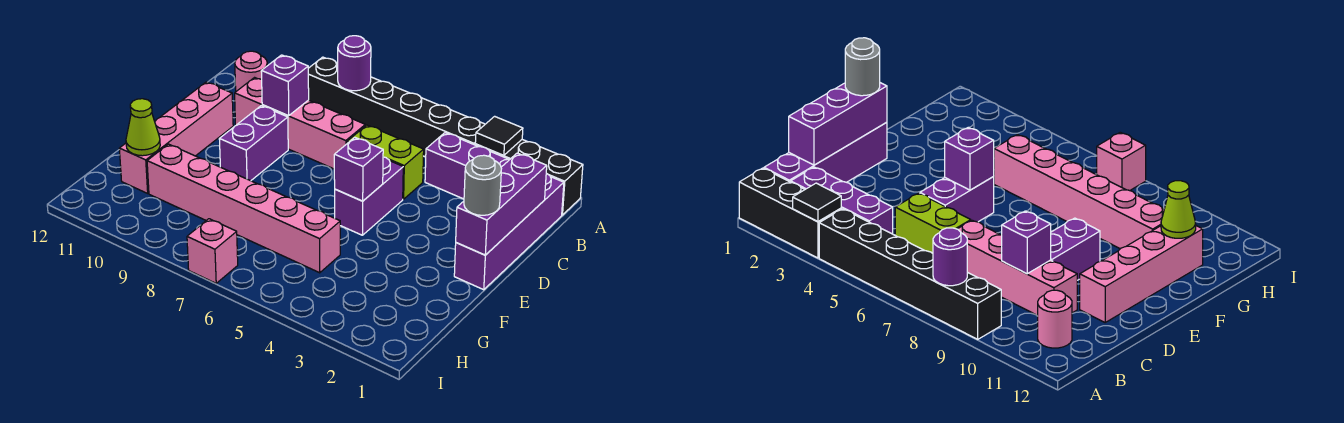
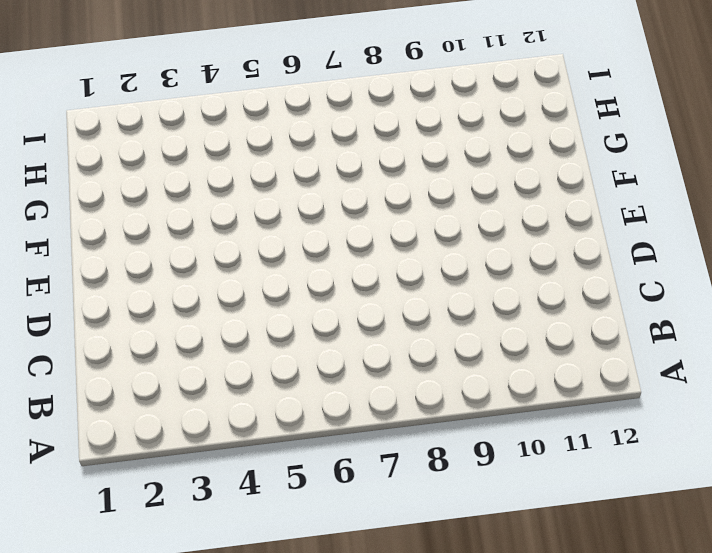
none -> black brick A1:A3 level 1
none -> black brick A4:A9 level 1
none -> purple brick B1:E1 level 1

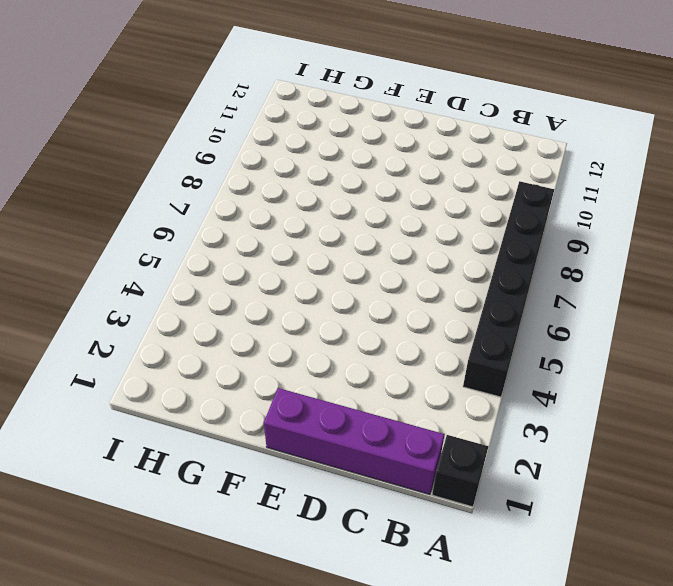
black brick A1 level 1 -> black brick A1:A3 level 1
none -> purple brick B2:B4 level 1
none -> pink round brick B11 level 1
none -> lime brick C5:C6 level 1

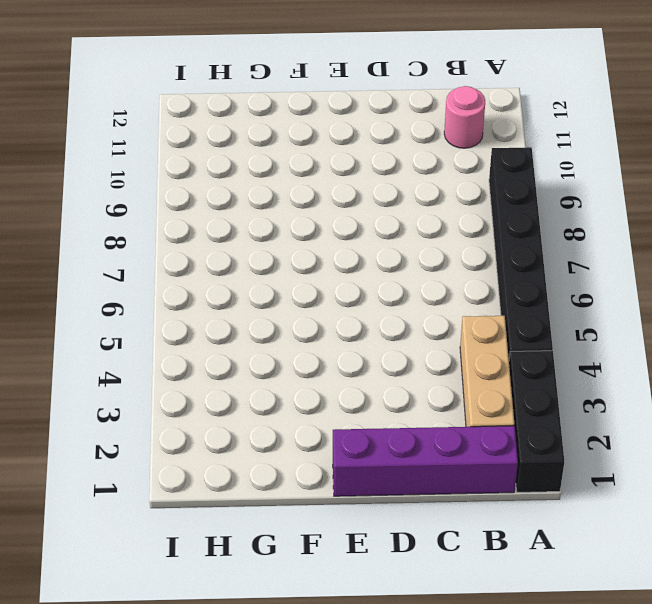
tan brick B2:B4 level 1 -> purple brick B2:B4 level 1
none -> lime brick C5:C6 level 1
none -> pink brick C7:C10 level 1
none -> purple brick D5:E5 level 1

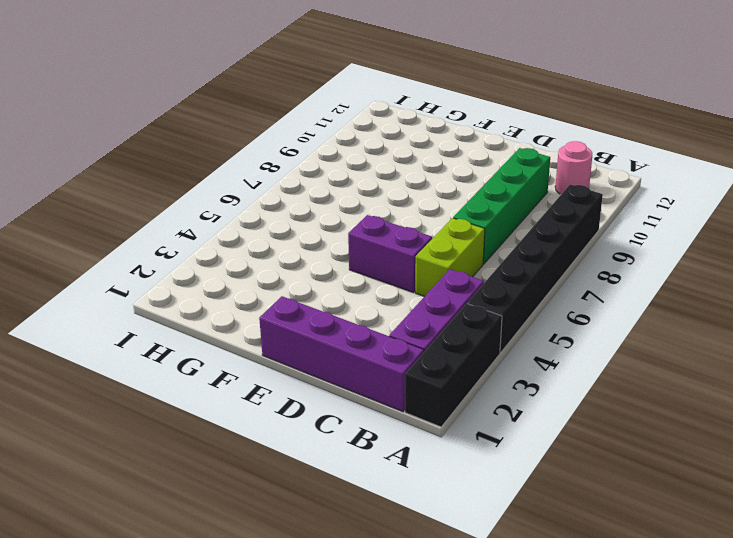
green brick C7:C10 level 1 -> pink brick C7:C10 level 1
none -> purple brick D9:E9 level 1
none -> pink brick D11:G11 level 1
none -> pink brick G5:G10 level 1

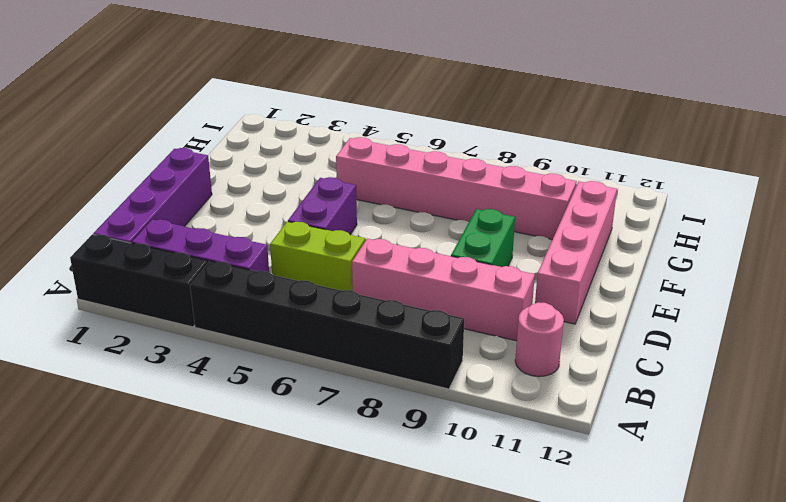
green brick D9:E9 level 1 -> purple brick D9:E9 level 1
none -> pink brick I7 level 1
none -> black tile A3 level 2
none -> purple round brick A8 level 2

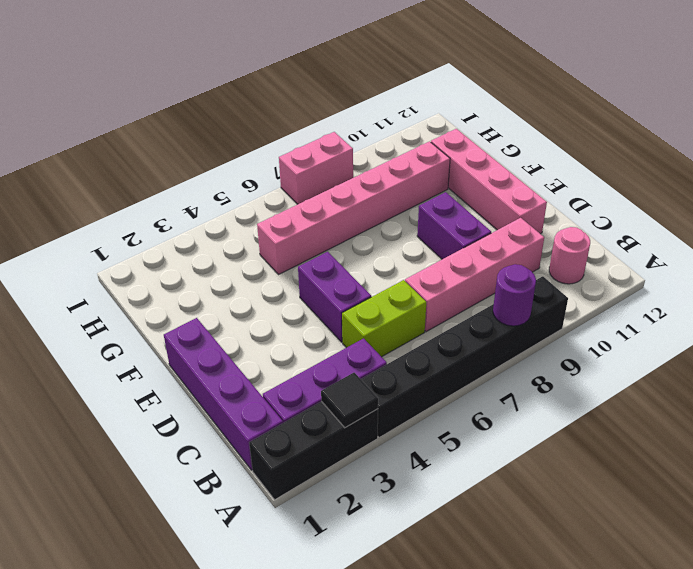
pink brick I7:I8 level 1 -> pink brick I7 level 1
none -> purple brick C1:E1 level 2
none -> purple brick C9 level 2
none -> purple brick E5 level 2

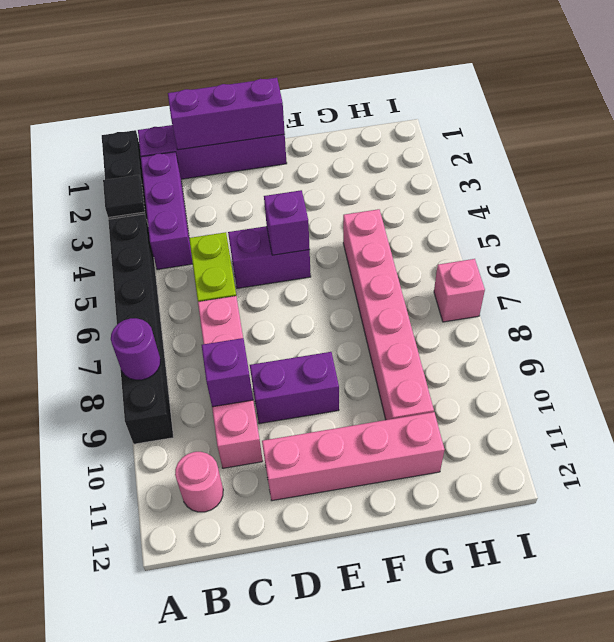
none -> lime cone G11 level 2
none -> grey round brick E1 level 3

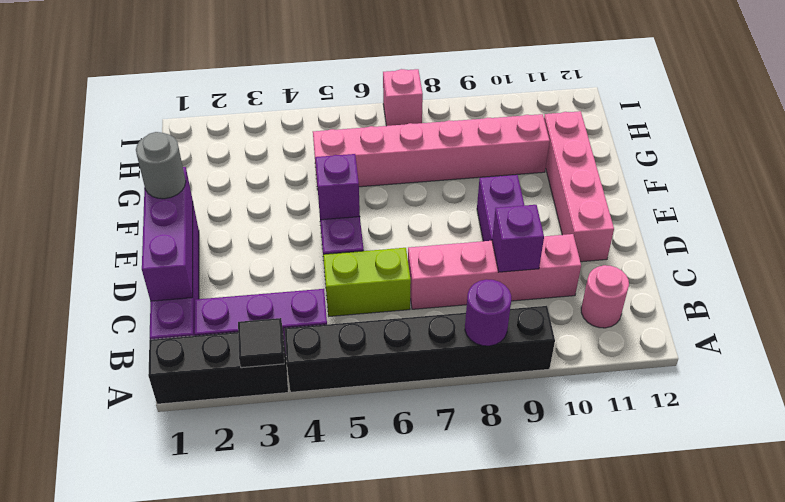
none -> lime cone G11 level 2

